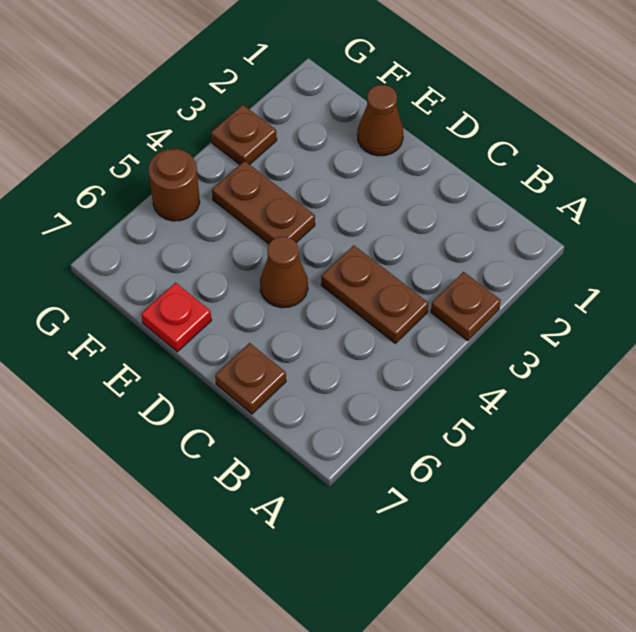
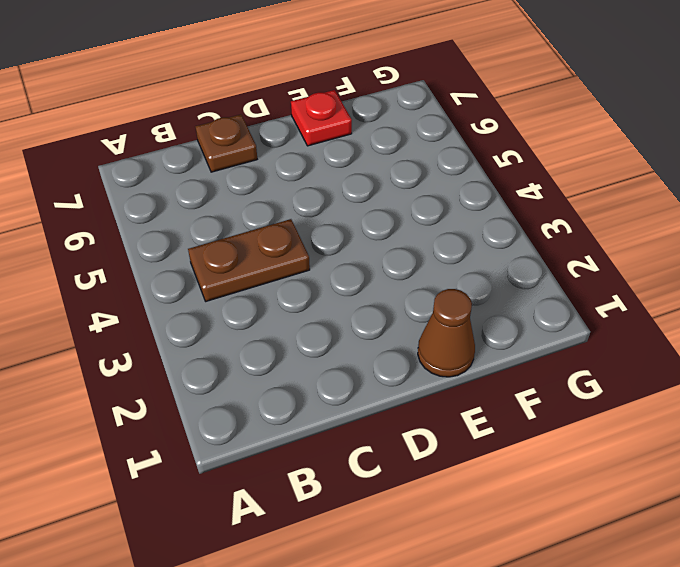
none -> brown plate A3 level 1
none -> brown cone D5 level 1

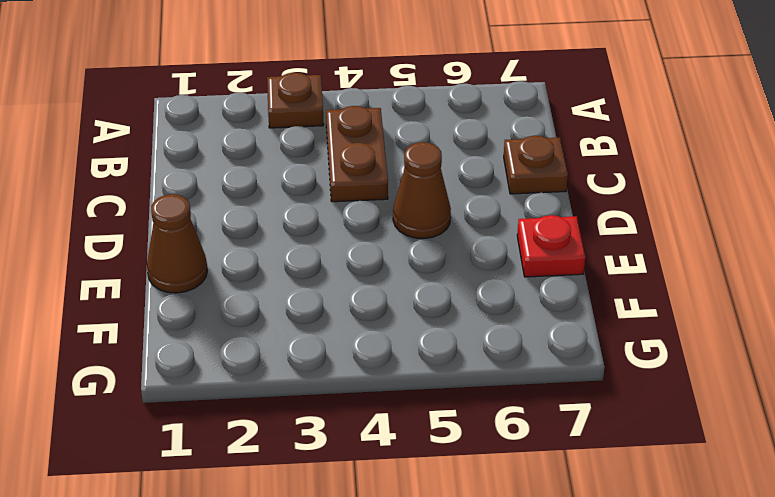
none -> brown plate E4:F4 level 1
none -> brown plate G3 level 1

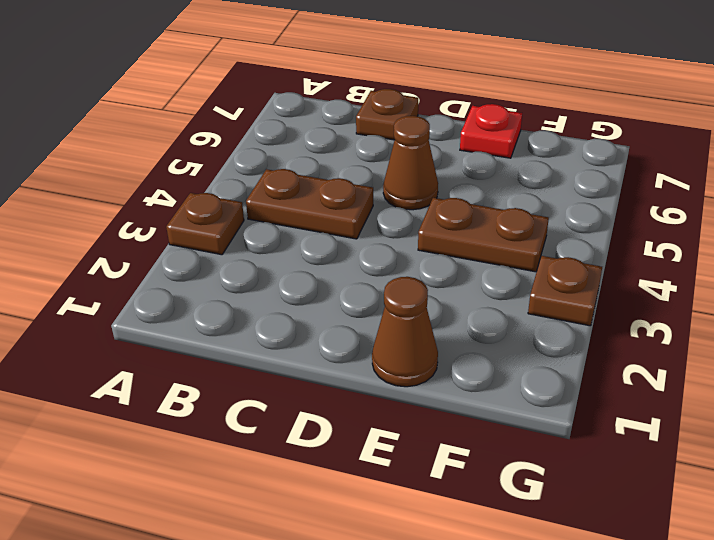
none -> brown round brick G5 level 1

